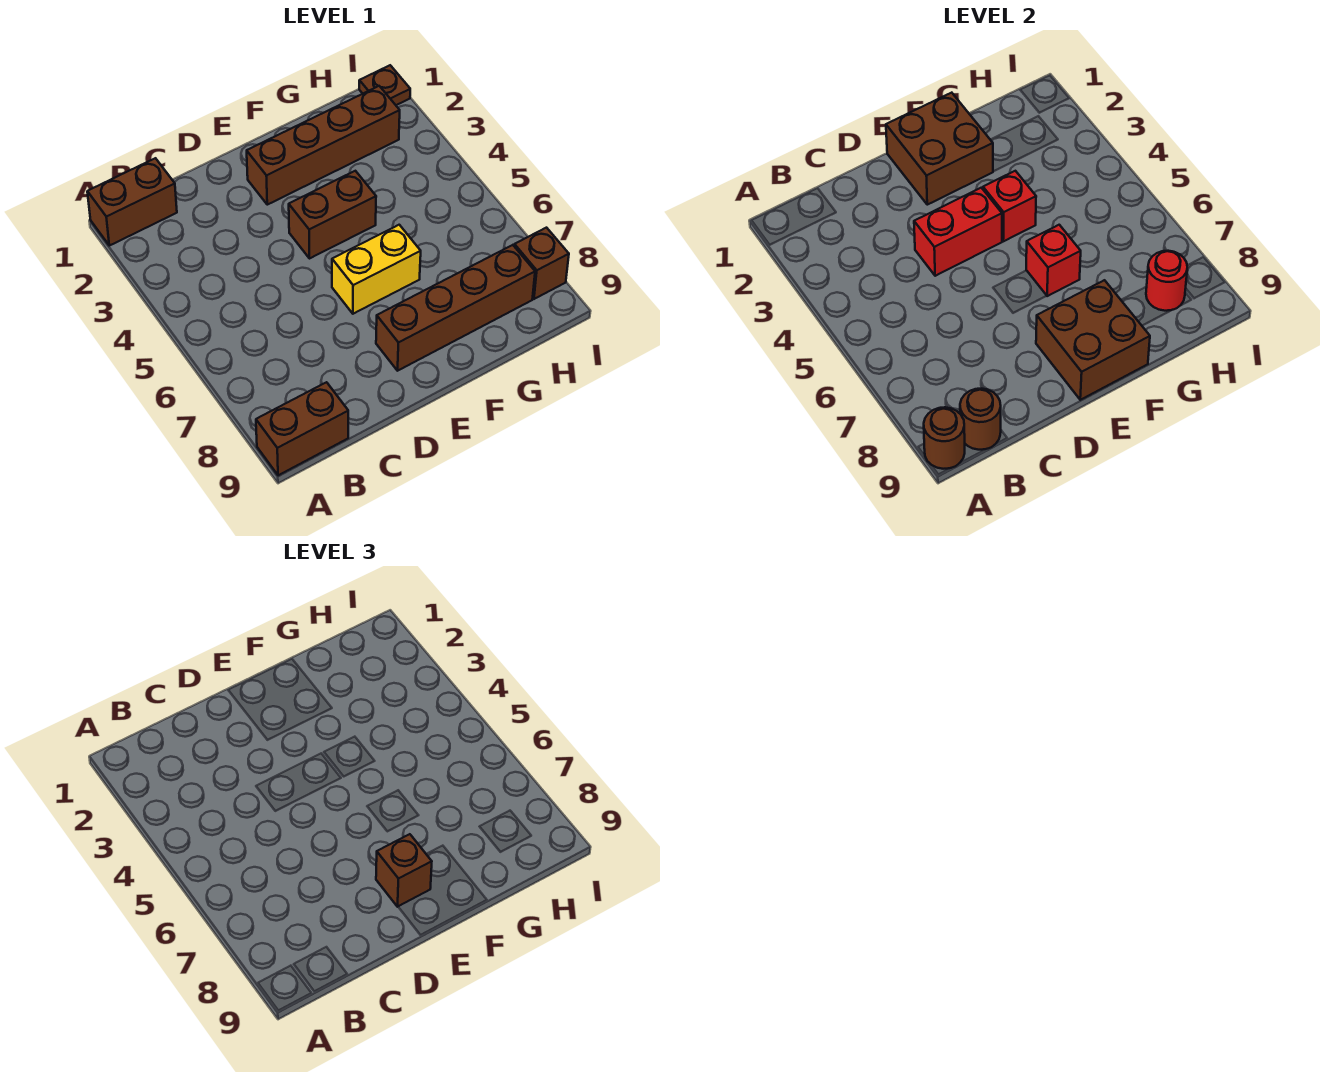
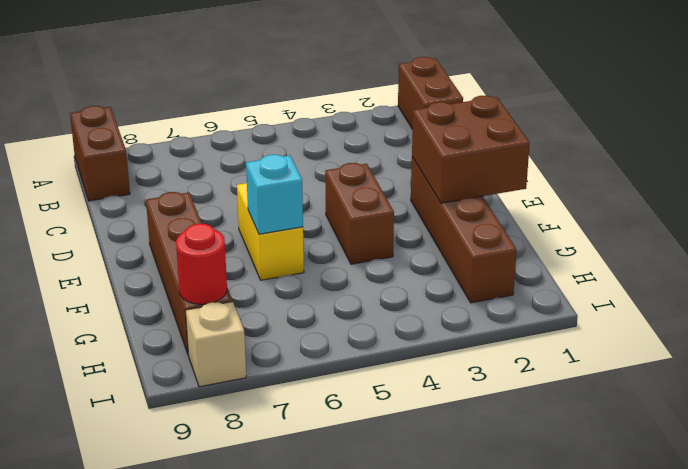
cyan brick F6 level 2 -> red brick F6 level 2
tan brick I8 level 1 -> brown brick I8 level 1
none -> brown plate I1 level 1
none -> brown round brick A9 level 2
none -> brown round brick B9 level 2

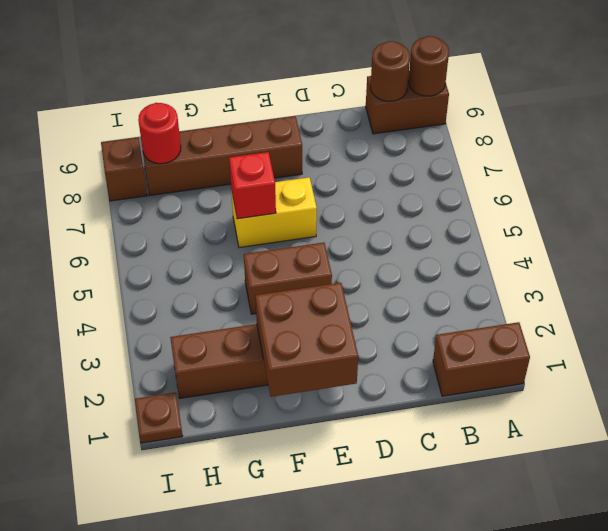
none -> red brick D4:E4 level 2
none -> brown brick E8:F9 level 2
none -> red brick F4 level 2

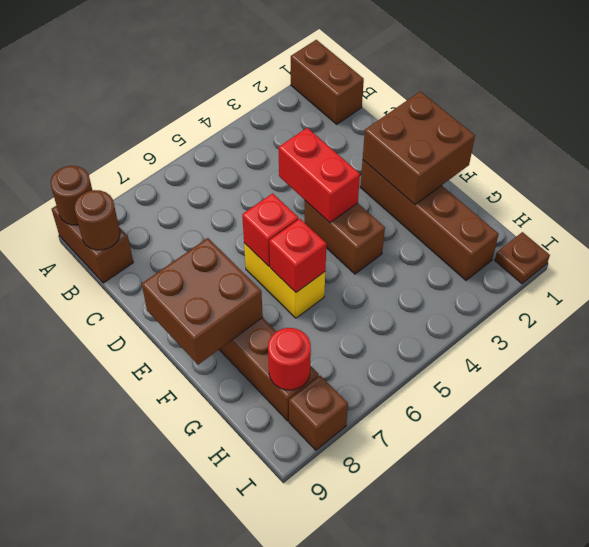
red brick E6 level 2 -> red brick F4 level 2
none -> brown brick E8 level 3

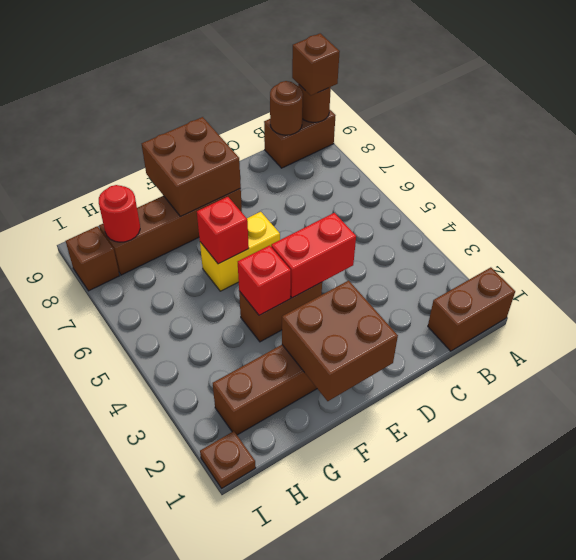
brown brick A9 level 3 -> brown brick E8 level 3

